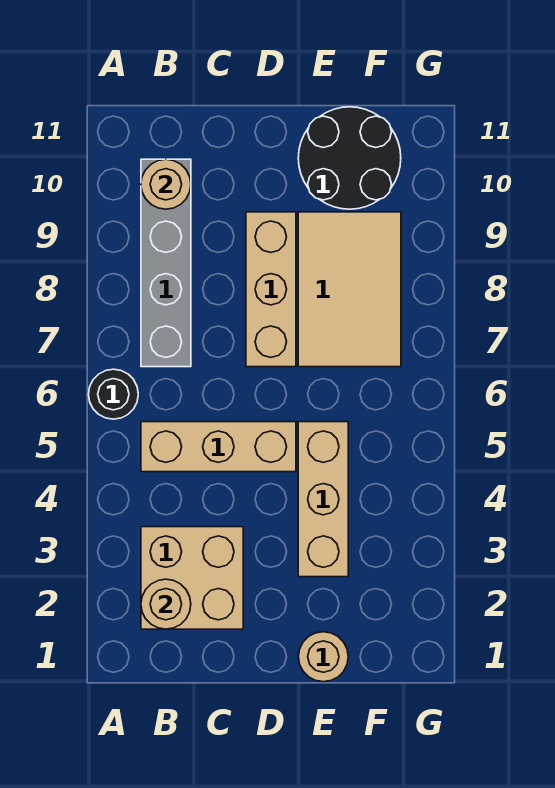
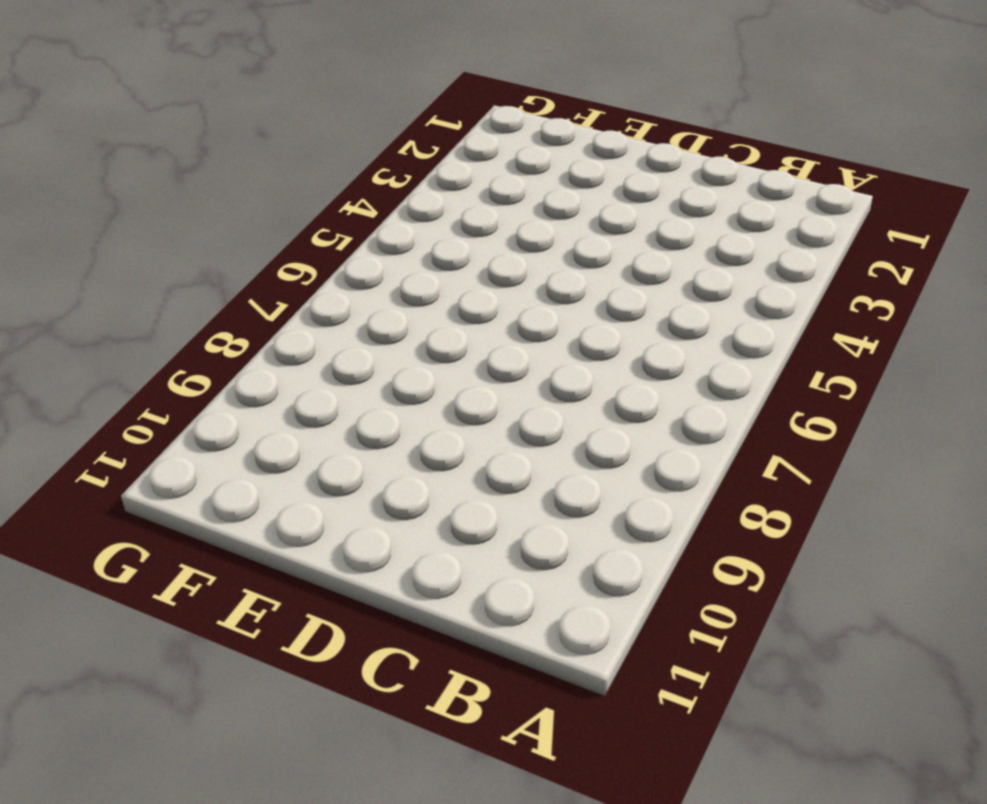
none -> black round brick A6 level 1
none -> tan brick B2:C3 level 1

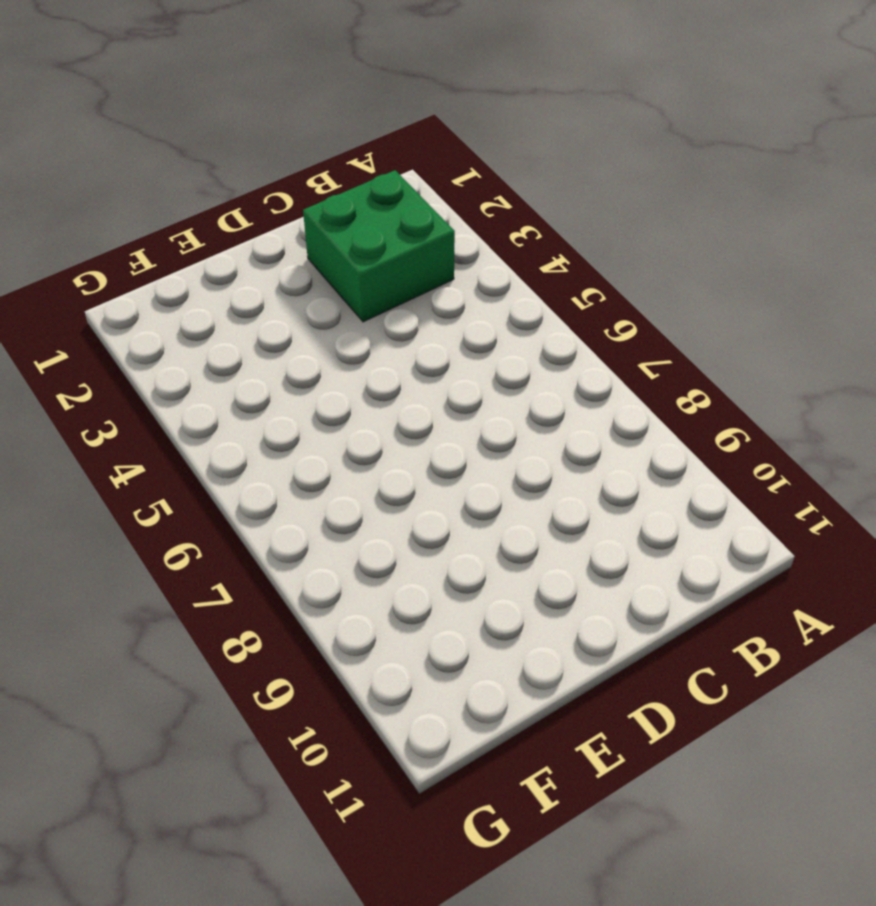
green brick B2:C3 level 1 -> tan brick B2:C3 level 1
none -> black round brick A6 level 1
none -> tan brick B5:D5 level 1

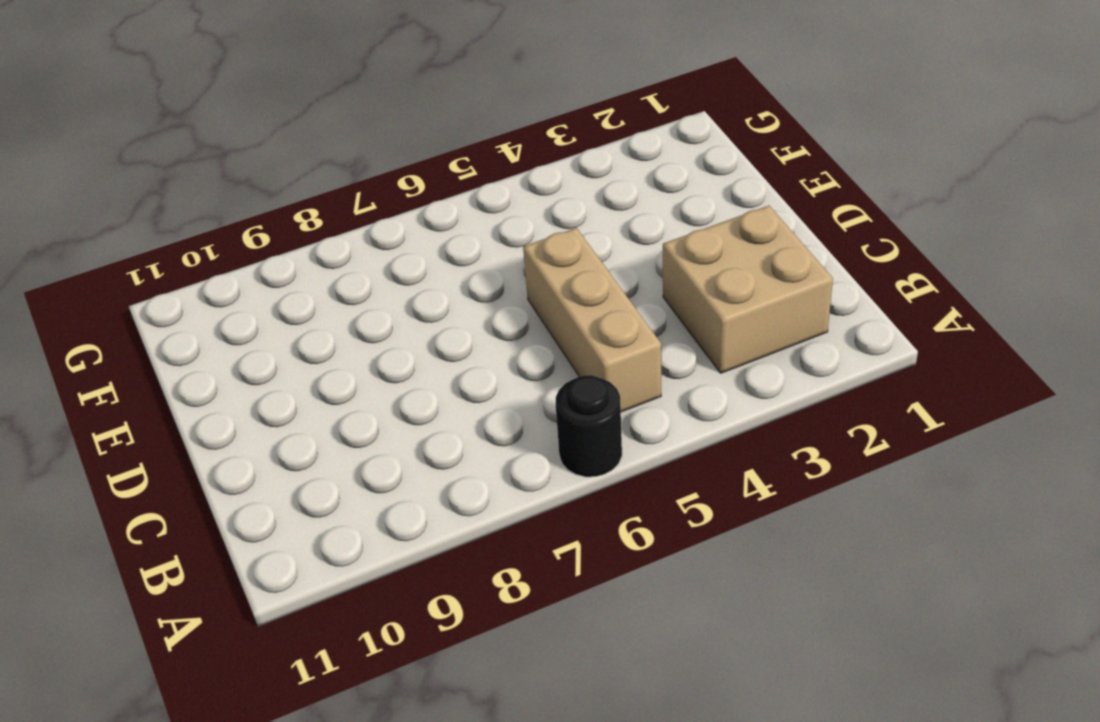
none -> grey brick B7:B10 level 1
none -> tan brick D7:D9 level 1

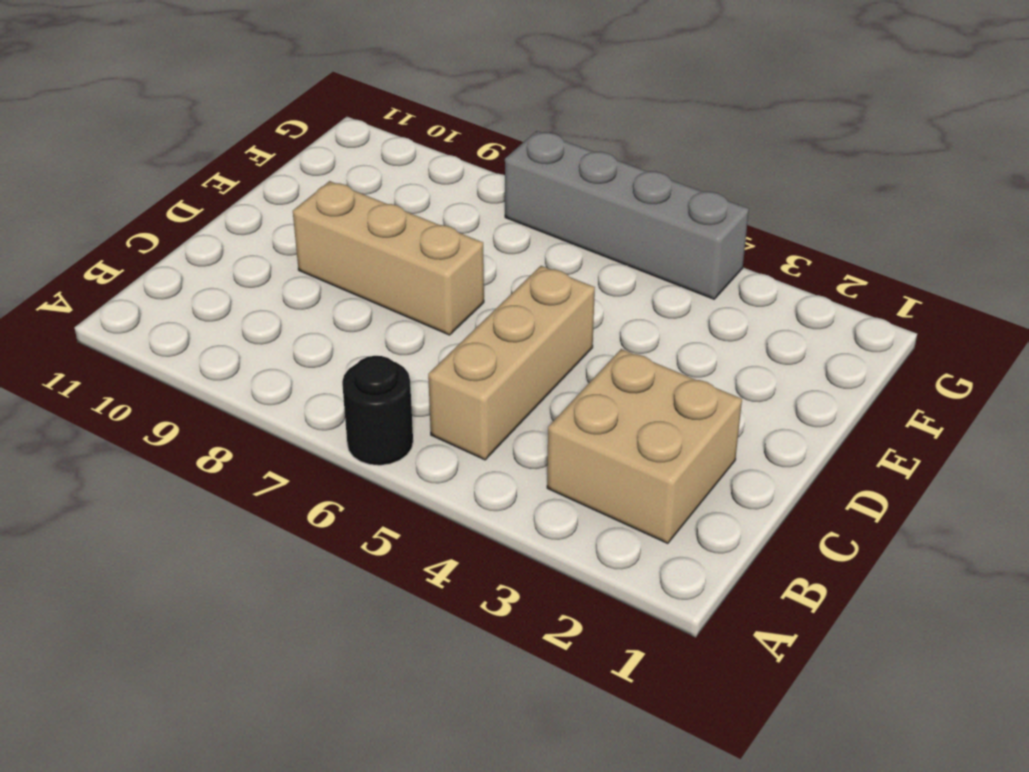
grey brick G4:G7 level 1 -> grey brick B7:B10 level 1
none -> tan round brick E1 level 1
none -> tan brick E3:E5 level 1

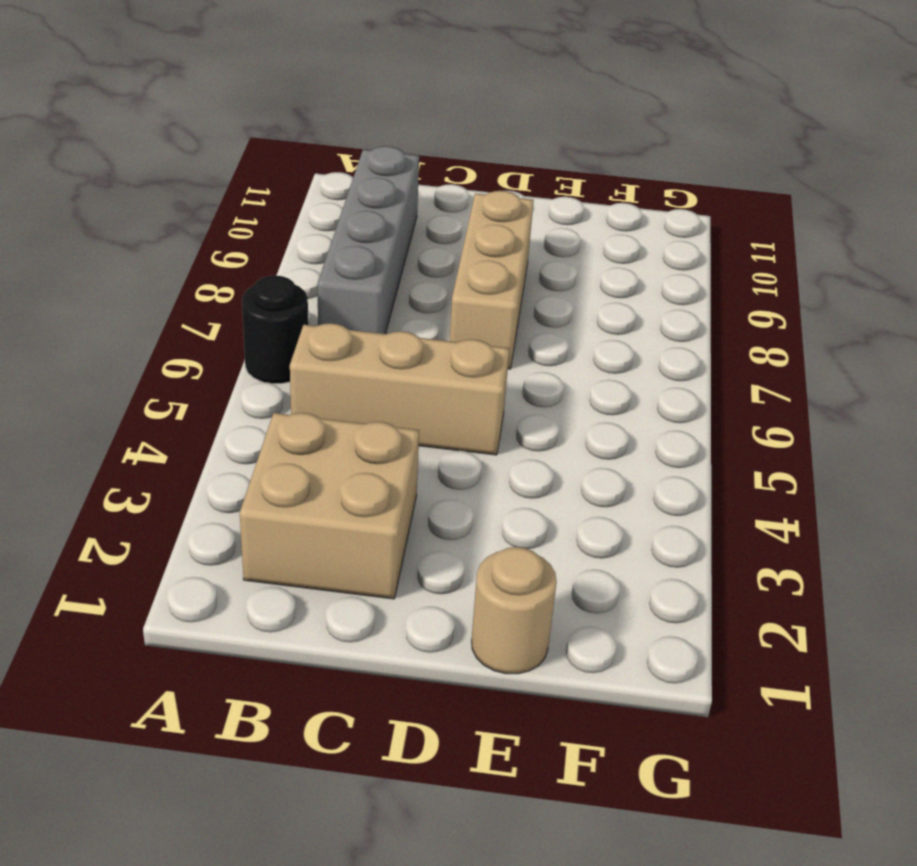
none -> tan brick E3:E5 level 1
none -> tan tile E7:F9 level 1

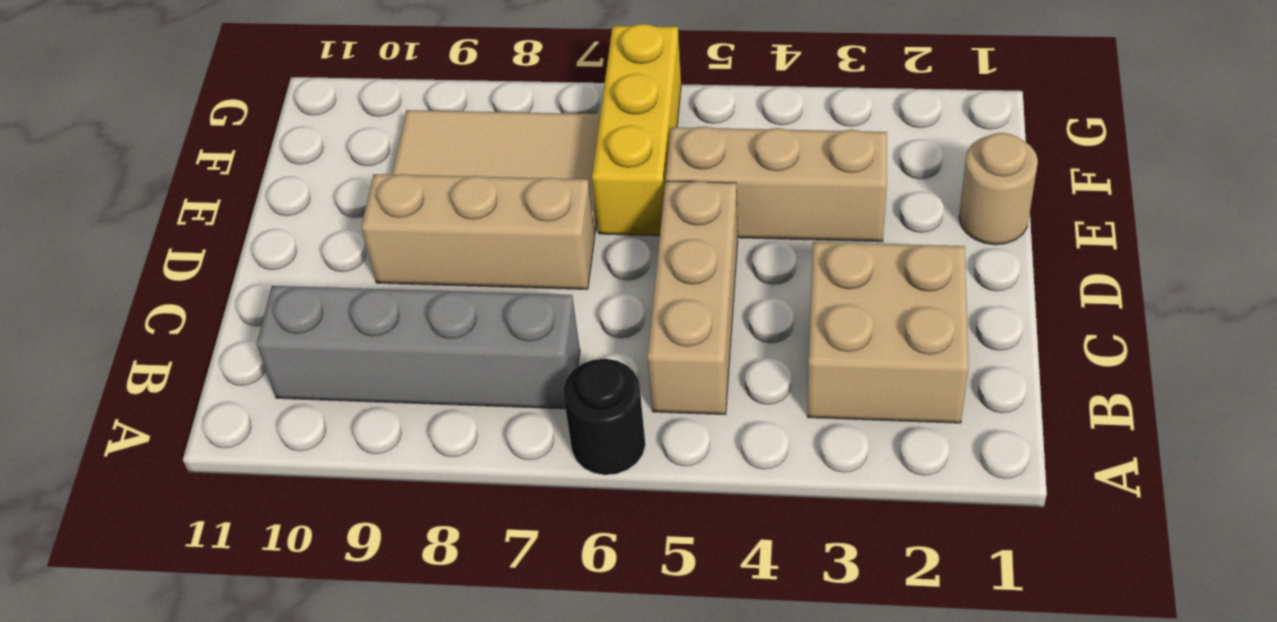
yellow brick E6:G6 level 1 -> none
none -> black round brick E10:F11 level 1
none -> tan round brick B2 level 2

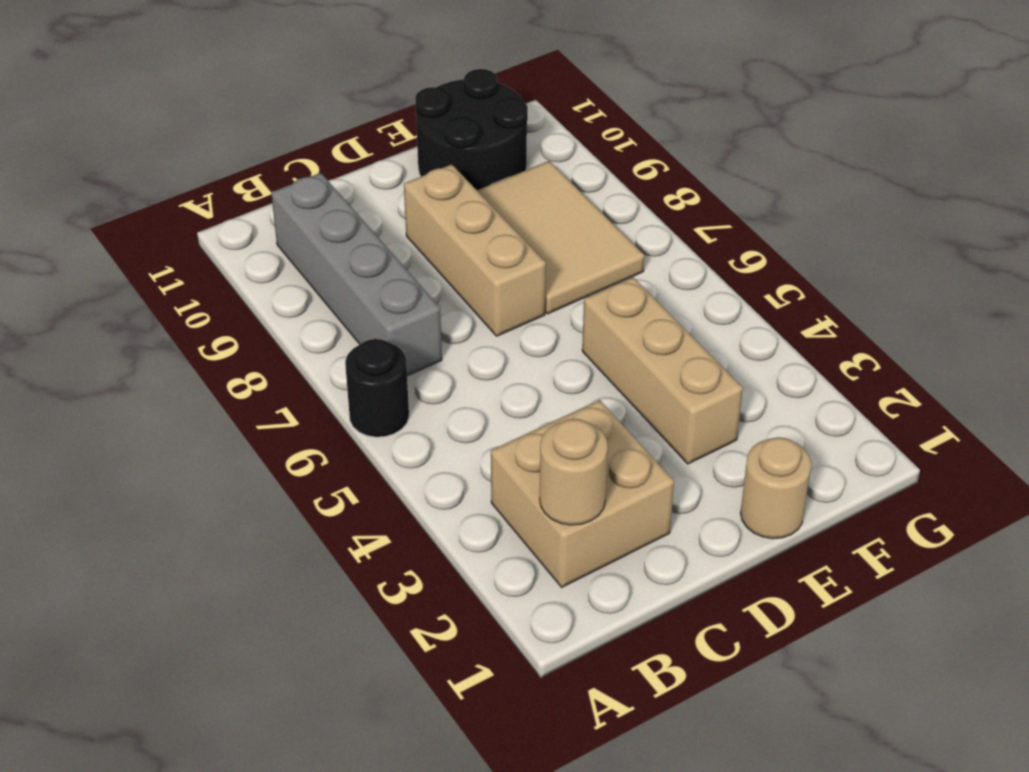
none -> tan brick B5:D5 level 1
none -> tan round brick B10 level 2

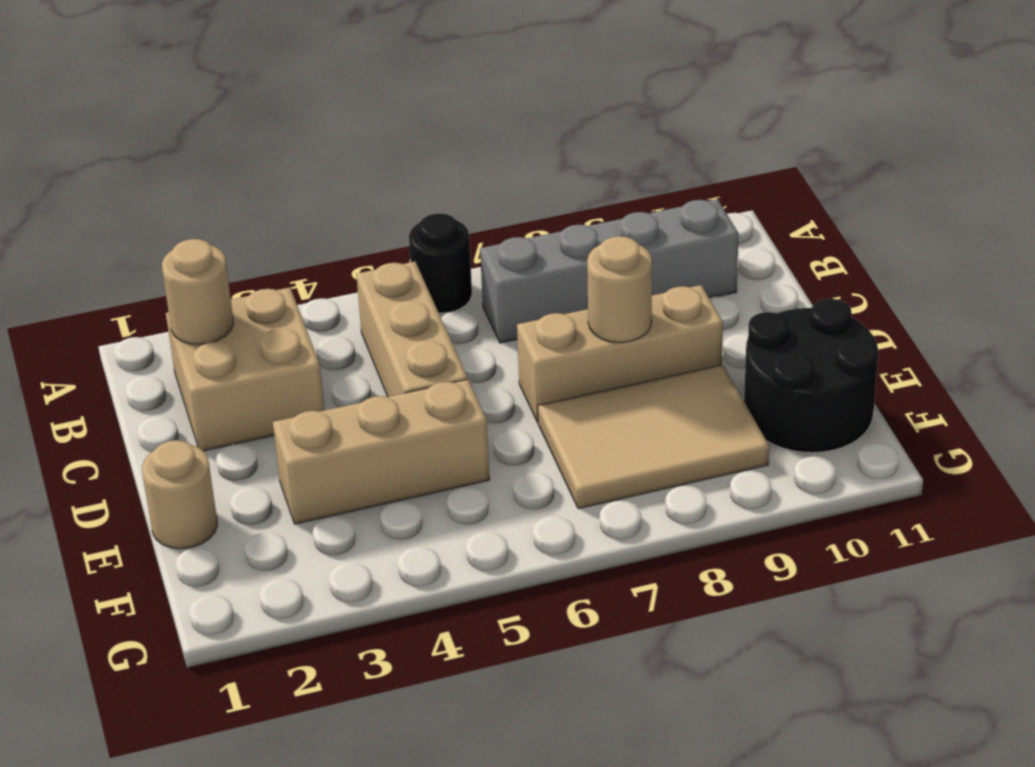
tan round brick D8 level 2 -> tan round brick B10 level 2

